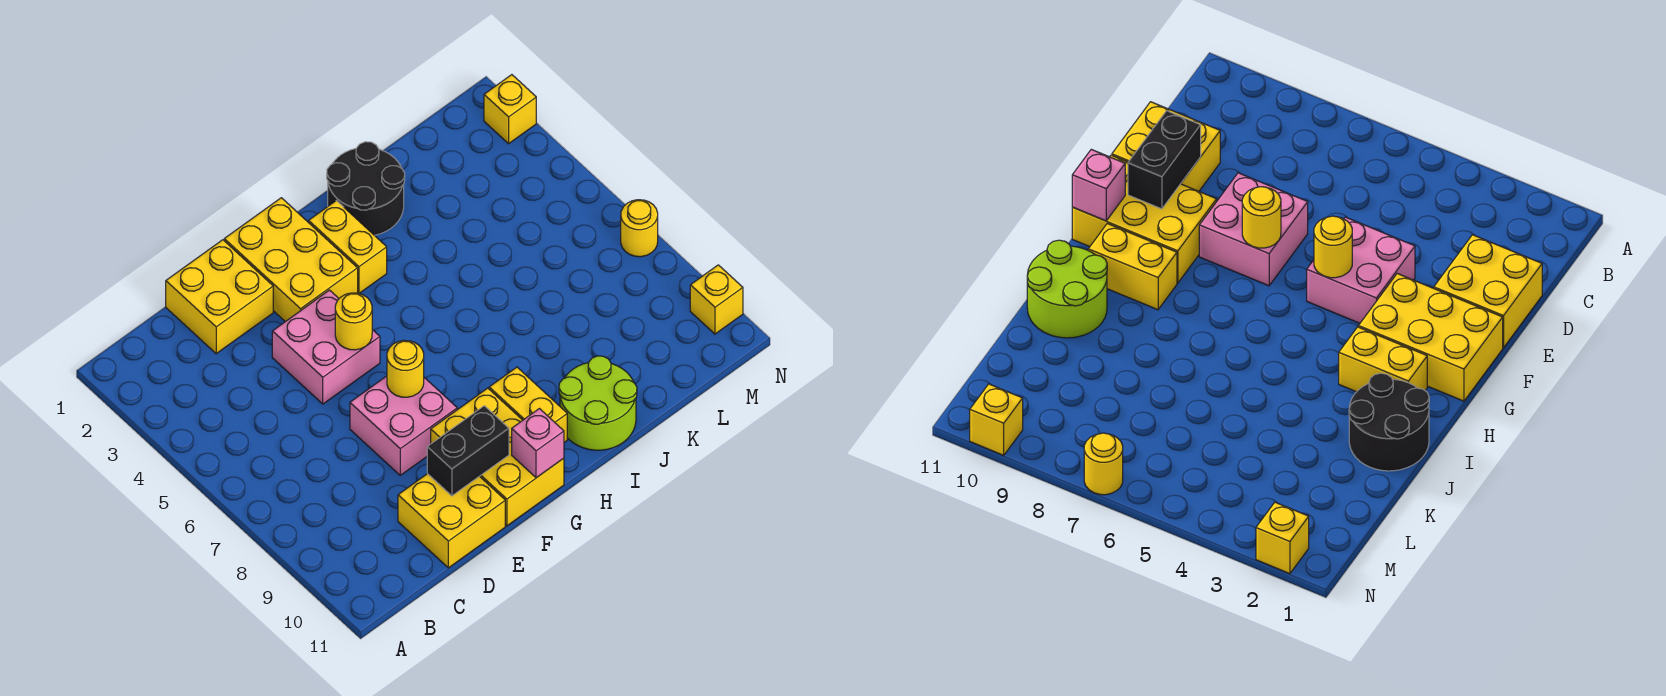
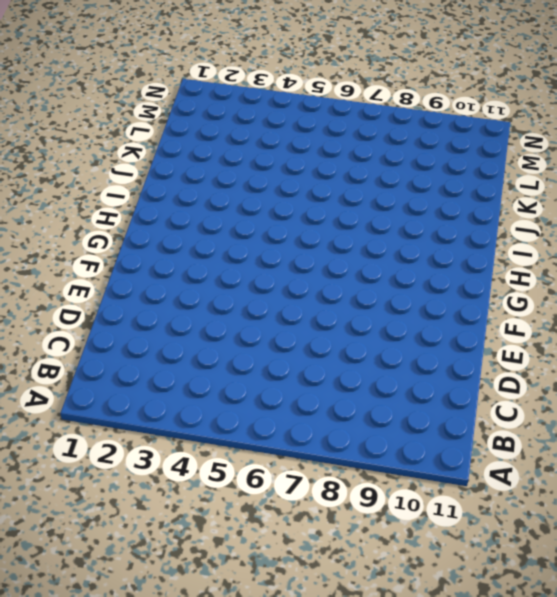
none -> yellow brick D1:E2 level 1
none -> yellow brick D10:E11 level 1
none -> pink brick E4:F5 level 1

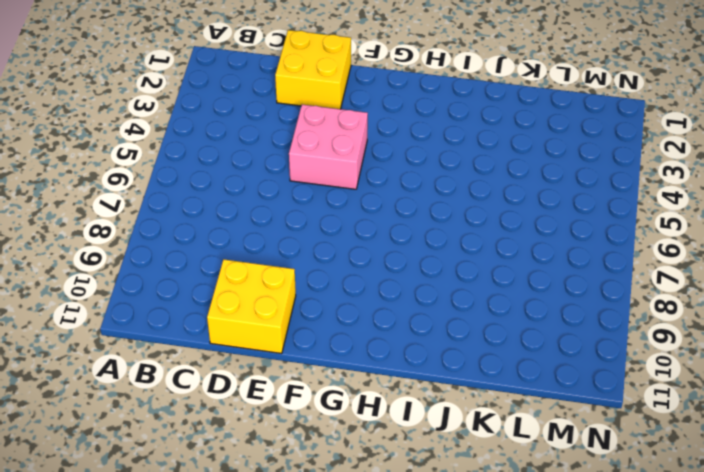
none -> pink brick E7:F8 level 1
none -> yellow brick F1:G3 level 1
none -> yellow brick F9:G11 level 1

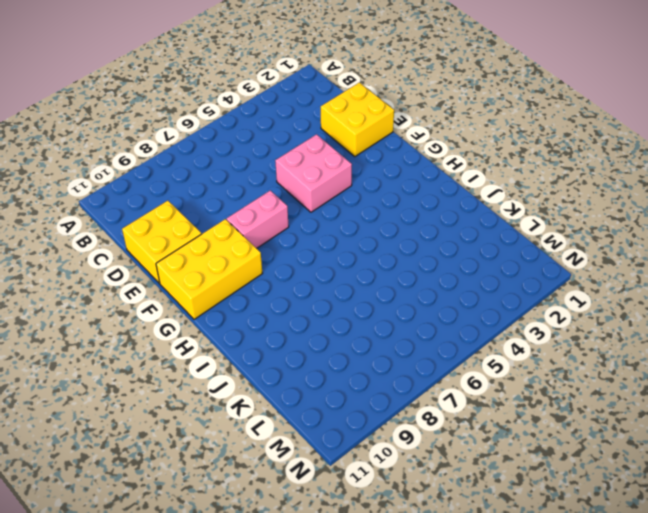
pink brick F7:F8 level 1 -> pink brick E7:F8 level 1
none -> yellow brick F1:G3 level 1
none -> yellow brick H2:H3 level 1
none -> yellow brick H9:H10 level 1

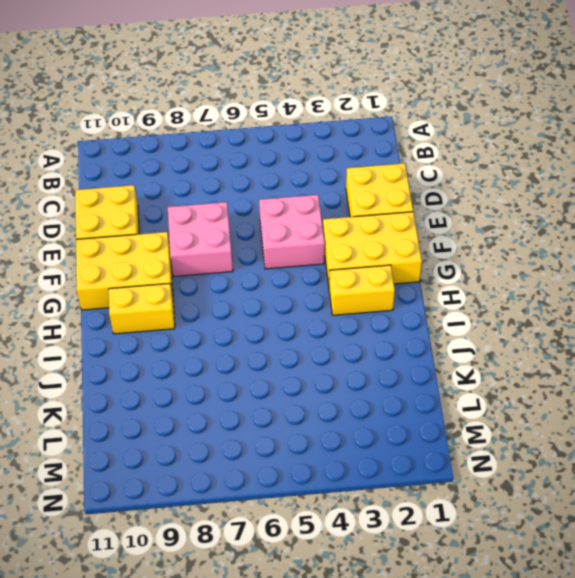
none -> black round brick I1:J2 level 1
none -> lime round brick I10:J11 level 1
none -> yellow brick N2 level 1

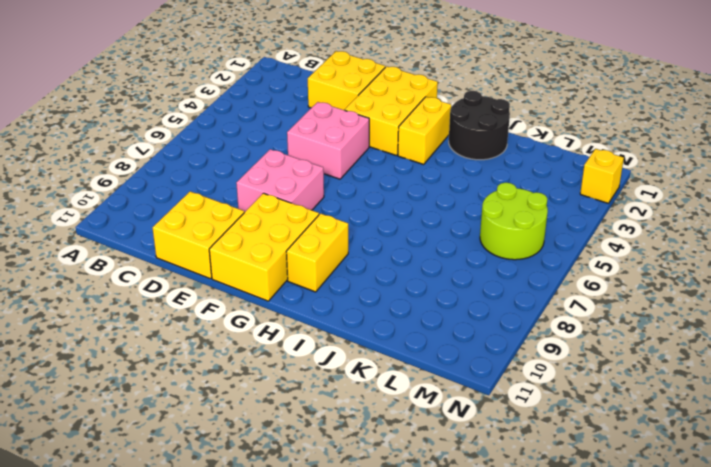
lime round brick L5:M6 level 1 -> lime round brick I10:J11 level 1
none -> yellow round brick N7 level 1
none -> yellow brick N10 level 1
none -> black brick E10:F10 level 2

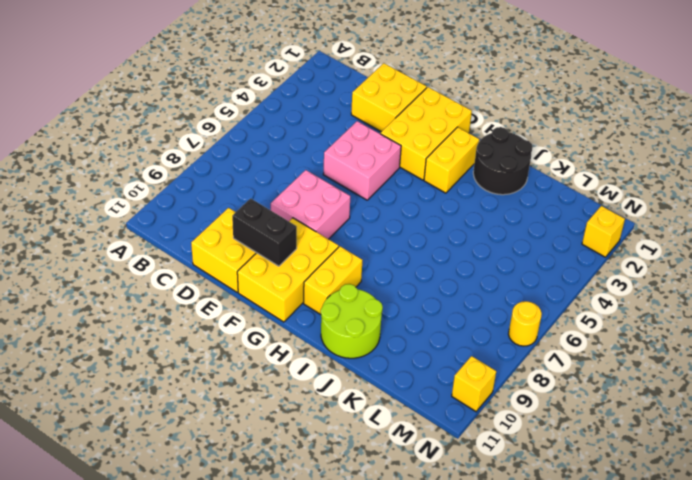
none -> yellow round brick F5 level 2
none -> yellow round brick F7 level 2
none -> pink brick G11 level 2

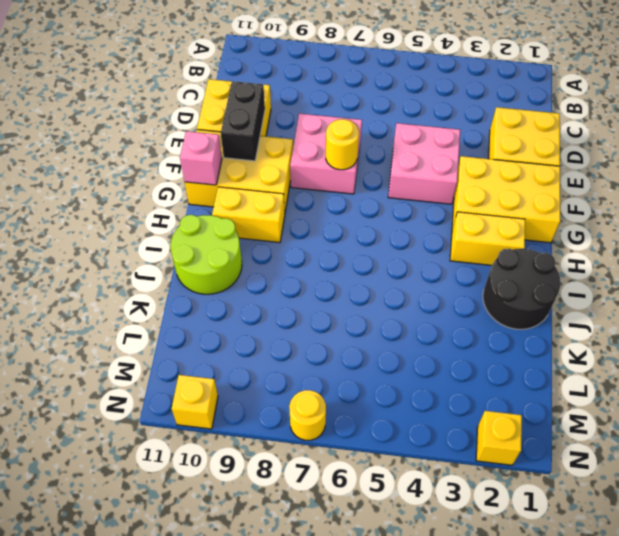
none -> yellow round brick F5 level 2

